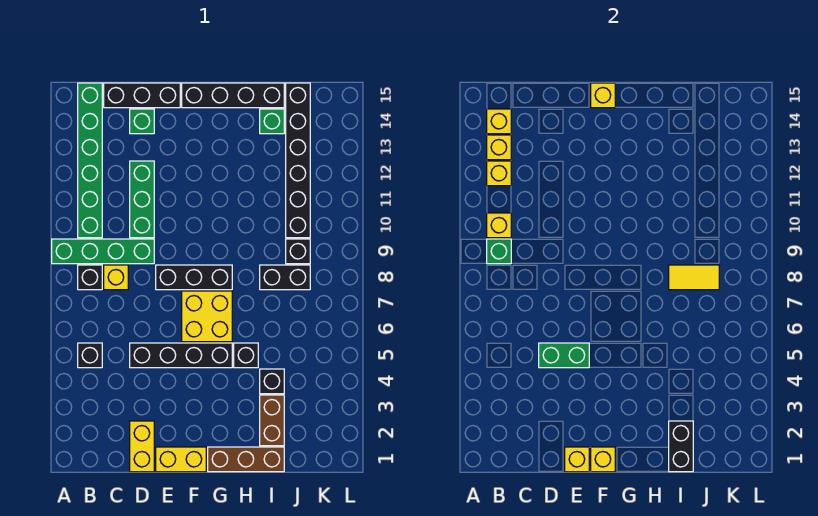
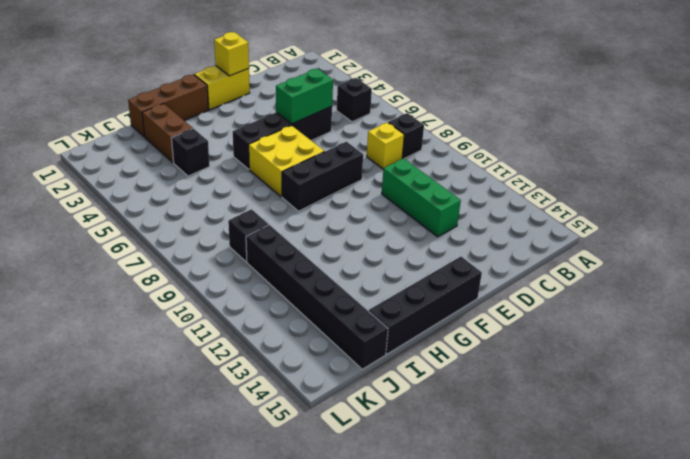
none -> green brick A9:D9 level 1
none -> green brick B10:B15 level 1
none -> black brick C15:E15 level 1
none -> yellow brick D1:D2 level 1

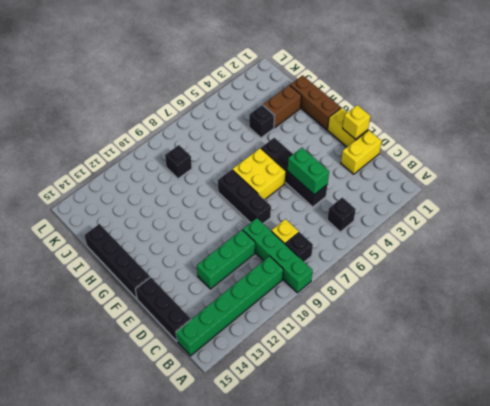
none -> green brick D14 level 1
none -> black brick H5 level 1
none -> black brick I8:J8 level 1
none -> green brick I14 level 1

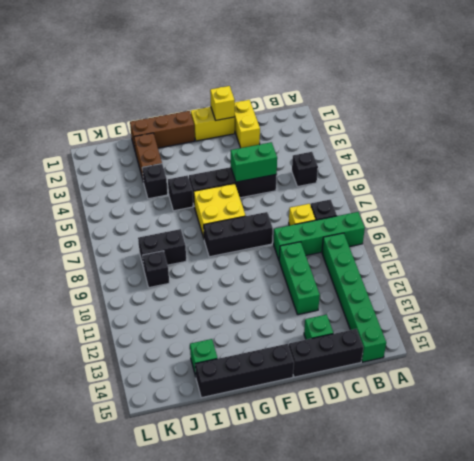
none -> black brick J10:J15 level 1
none -> green brick B9 level 2
none -> yellow brick B10 level 2
none -> yellow brick B12 level 2

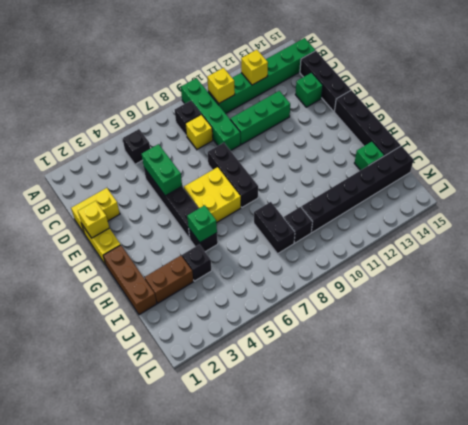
green brick H5 level 2 -> green brick B9 level 2
none -> yellow brick B13 level 2
none -> yellow brick B14 level 2
none -> yellow brick F1 level 2
none -> yellow brick F15 level 2

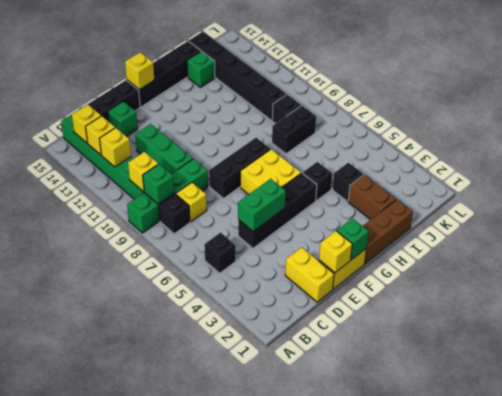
green brick F1 level 2 -> yellow brick F1 level 2
none -> black brick I1:I2 level 2
none -> yellow tile I8:J8 level 2

